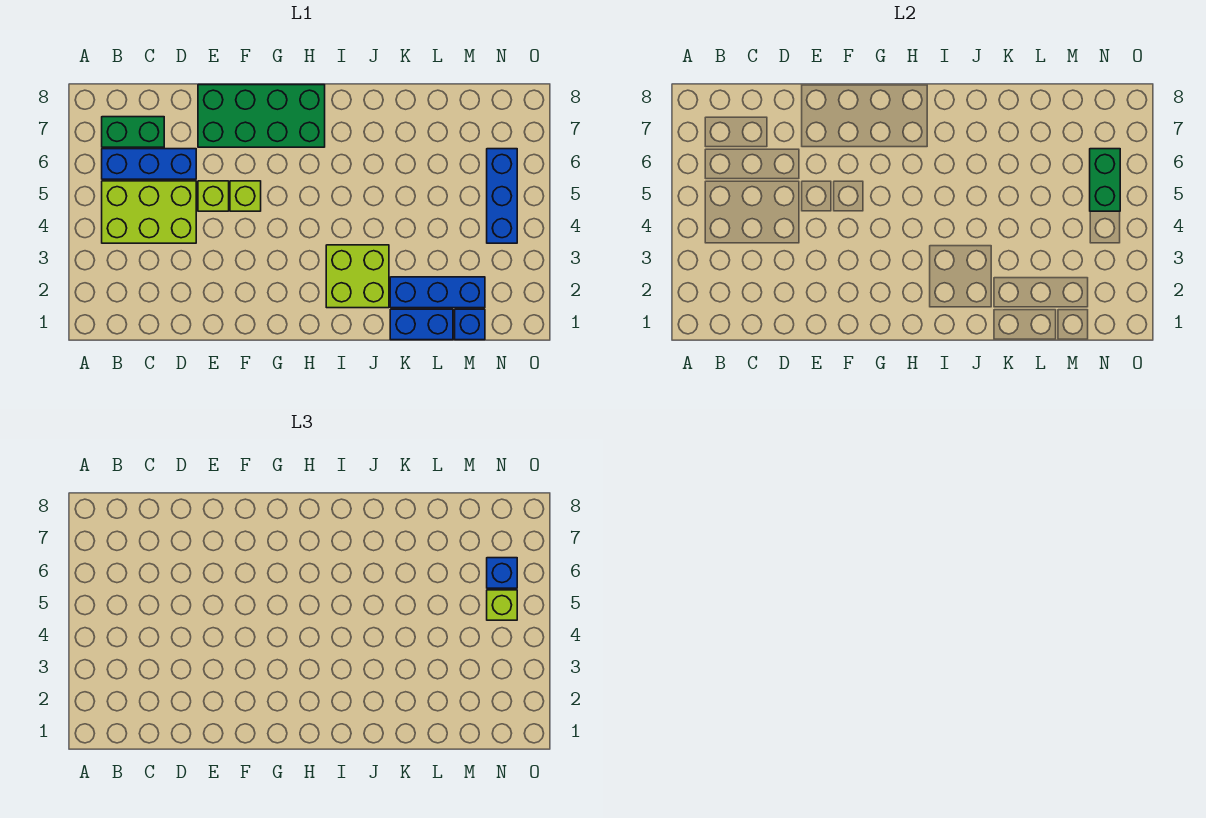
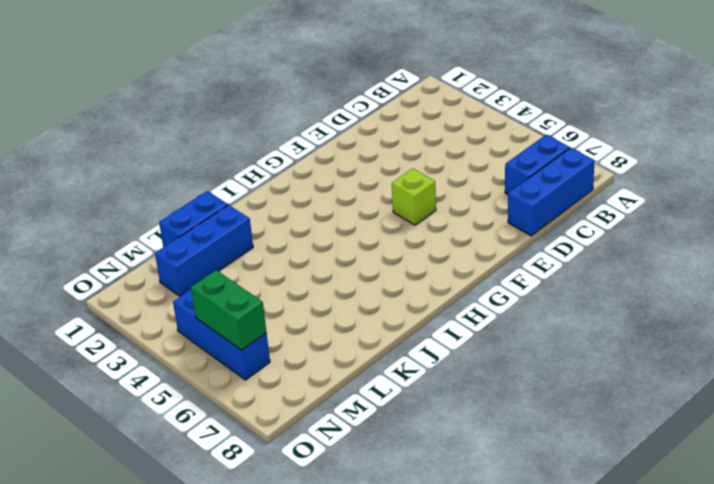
blue brick B7:C7 level 1 -> green brick B7:C7 level 1
blue brick B8:D8 level 1 -> blue brick B6:D6 level 1
none -> lime brick B4:D5 level 1
none -> lime brick E5 level 1
none -> green brick E7:H8 level 1

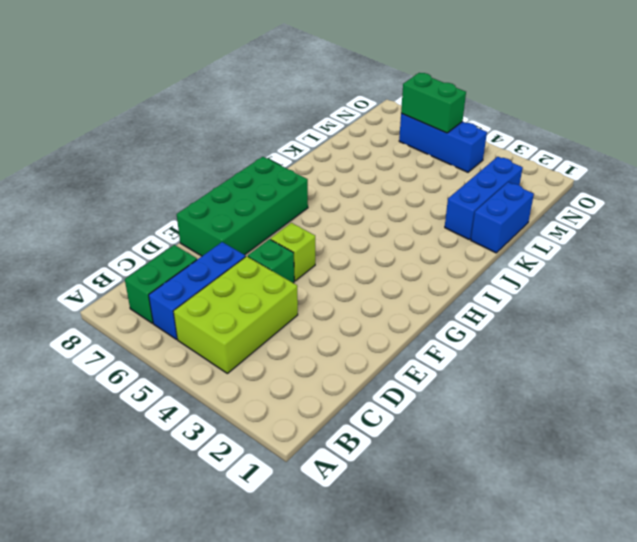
green brick E5 level 1 -> lime brick E5 level 1
none -> lime brick I2:J3 level 1
none -> blue brick M1 level 1
none -> lime brick N5 level 3

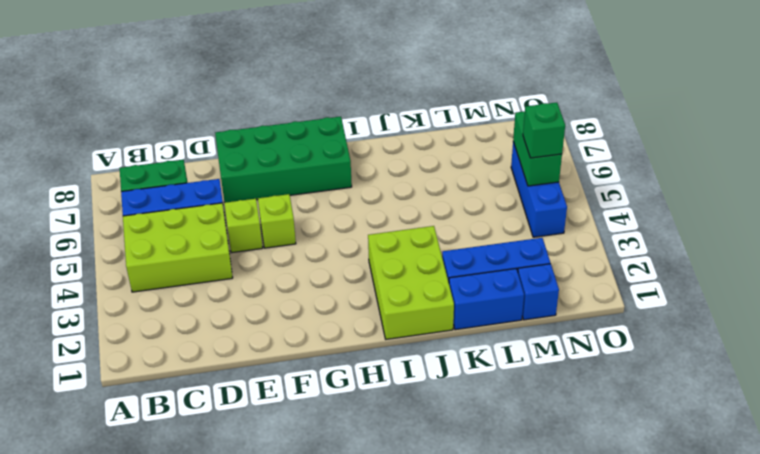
lime brick I1:J3 level 1 -> lime brick I2:J3 level 1
green brick N5 level 3 -> lime brick N5 level 3
none -> blue brick N6 level 3

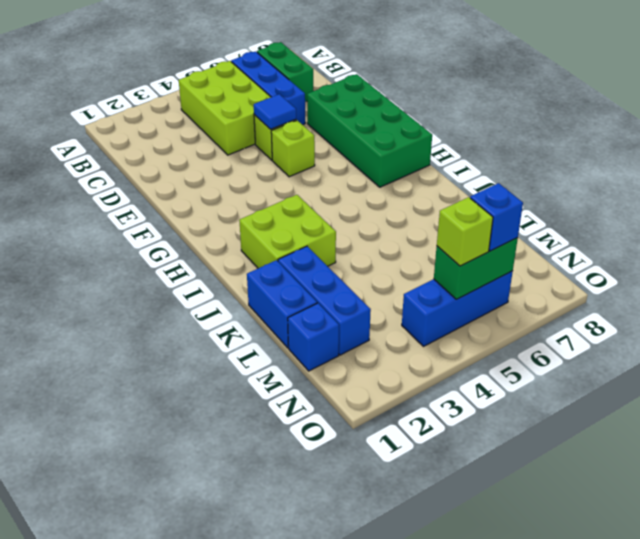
blue tile E5 level 2 -> none

